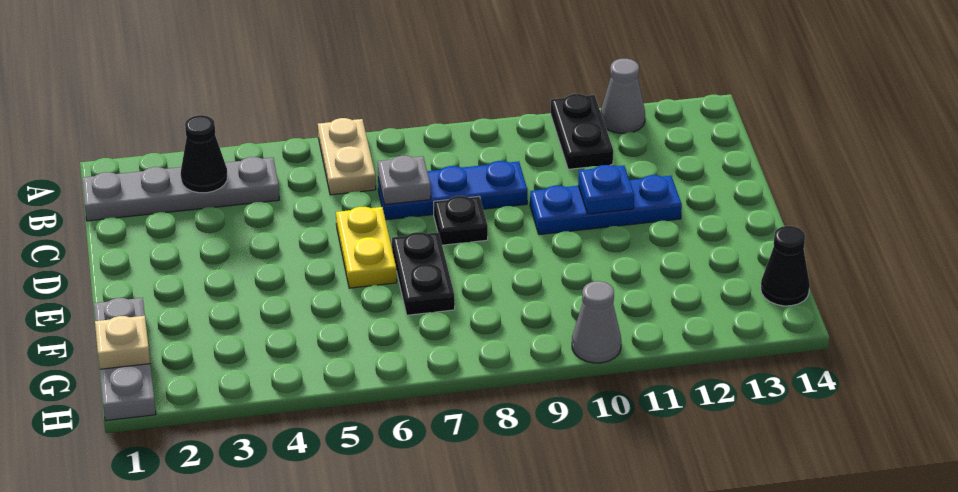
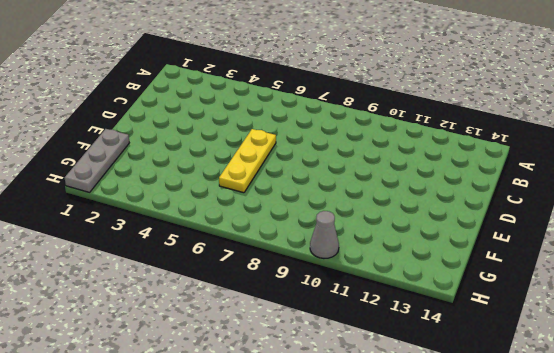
yellow plate D6:F6 level 1 -> yellow plate D6:E6 level 1
none -> tan plate A6:B6 level 1
none -> black plate A11:B11 level 1
none -> grey cone A12 level 1

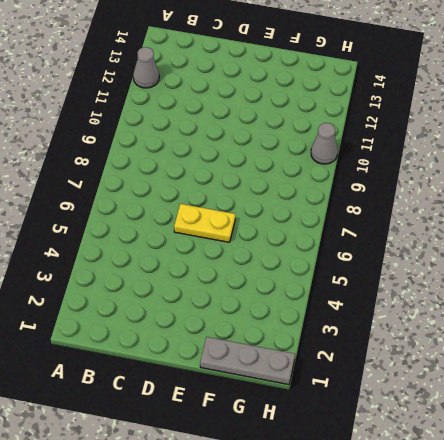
none -> tan plate A6:B6 level 1
none -> black plate A11:B11 level 1
none -> grey plate B1:B4 level 1

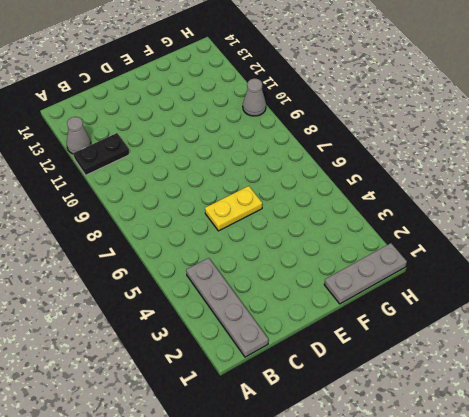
none -> tan plate A6:B6 level 1
none -> blue plate C7:C9 level 1
none -> black plate D8 level 1

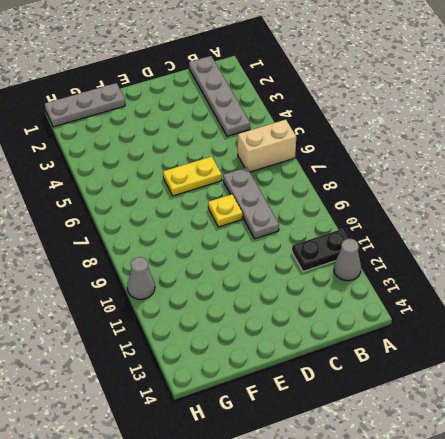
tan brick A6:B6 level 1 -> tan plate A6:B6 level 1
grey plate C7:C9 level 1 -> blue plate C7:C9 level 1
yellow plate D8 level 1 -> black plate D8 level 1
none -> blue plate D10:D12 level 1
none -> black plate E7:F7 level 1
none -> black cone G14 level 1

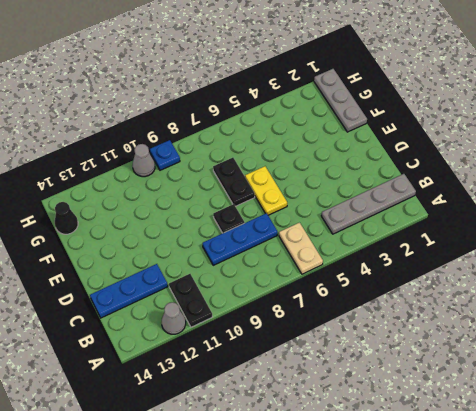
blue plate C12:C14 level 1 -> blue plate D10:D12 level 1
blue plate H9 level 1 -> blue plate D11 level 2
none -> black cone B3 level 2
none -> grey plate C7 level 2
none -> tan plate G1 level 2

